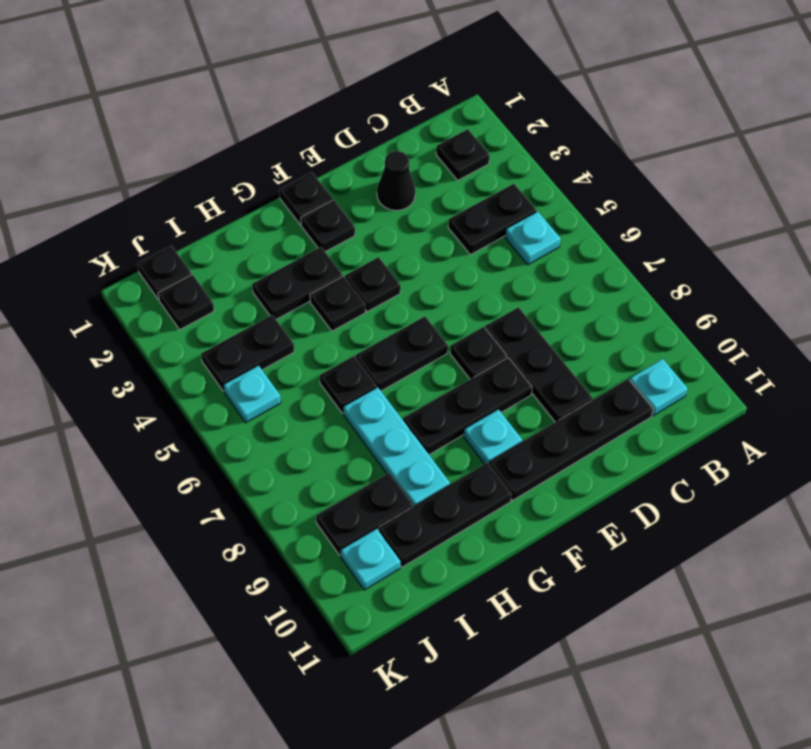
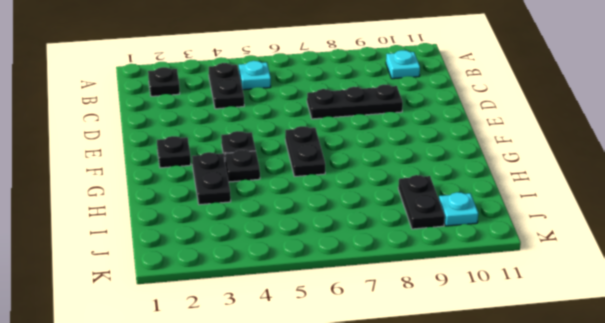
none -> black plate C10:F10 level 1
none -> black cone D2 level 1
none -> black plate E7 level 1

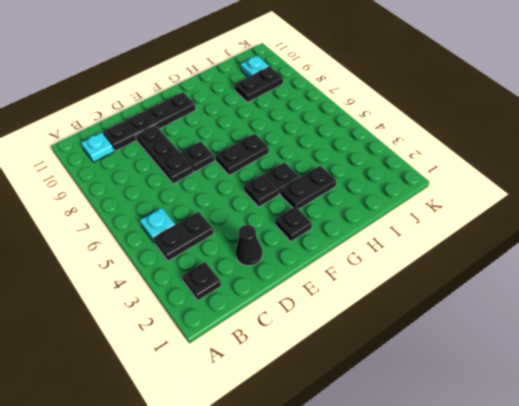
none -> black plate E8:G8 level 1
none -> black plate F1 level 1
none -> cyan plate F9 level 1

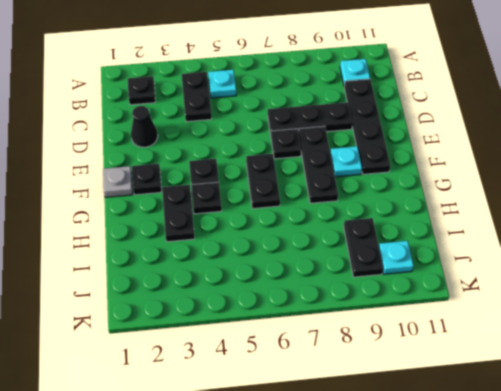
grey plate F1 level 1 -> black plate F1 level 1
none -> black plate G10:I10 level 1
none -> black plate H6 level 1
none -> cyan plate H7:H9 level 1

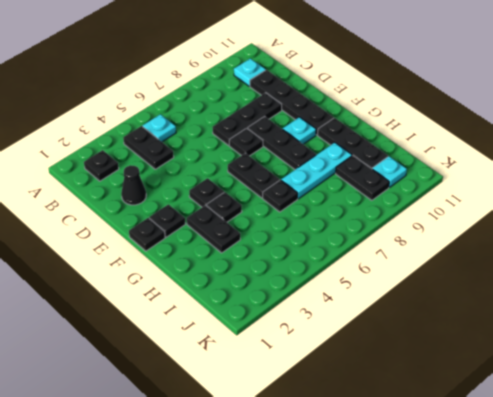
none -> black plate I4:J4 level 1
none -> black plate J1 level 1
none -> black plate J2 level 1

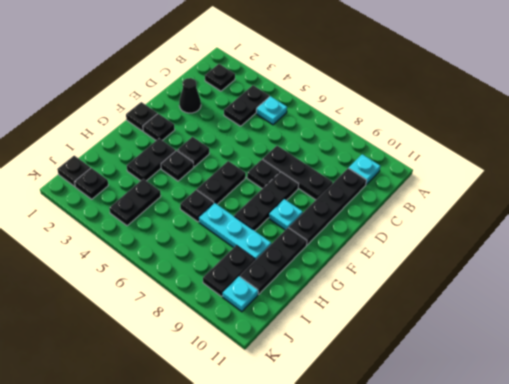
none -> cyan plate J5 level 1

